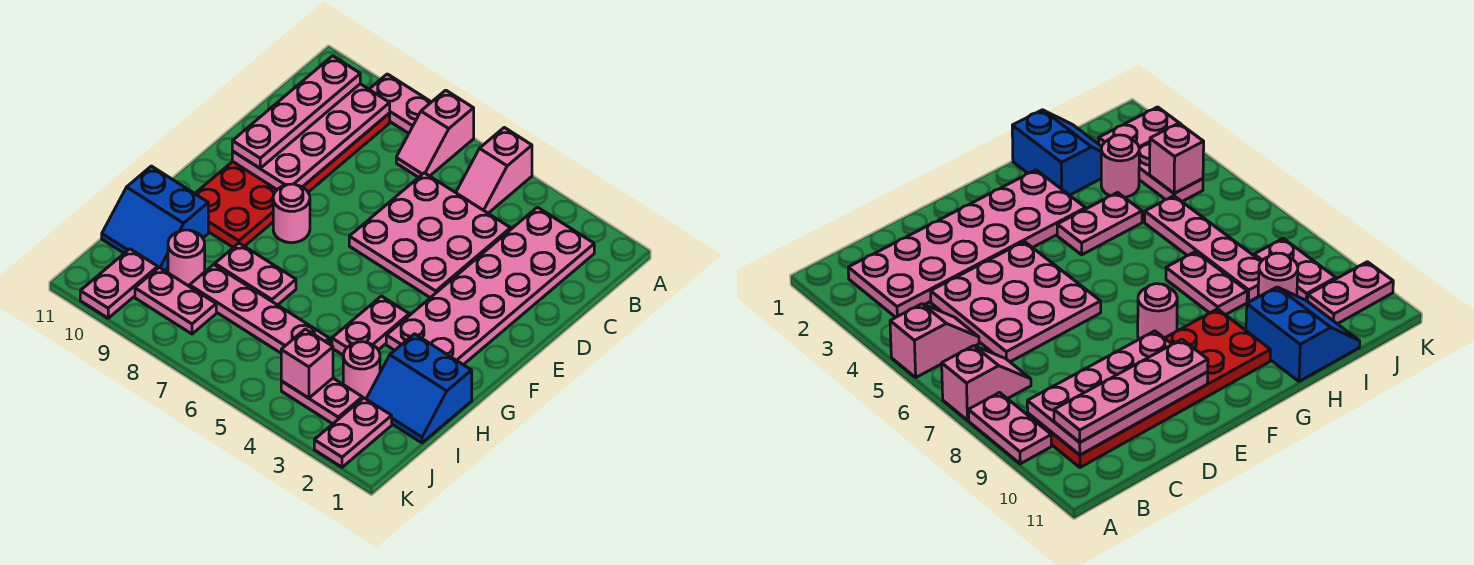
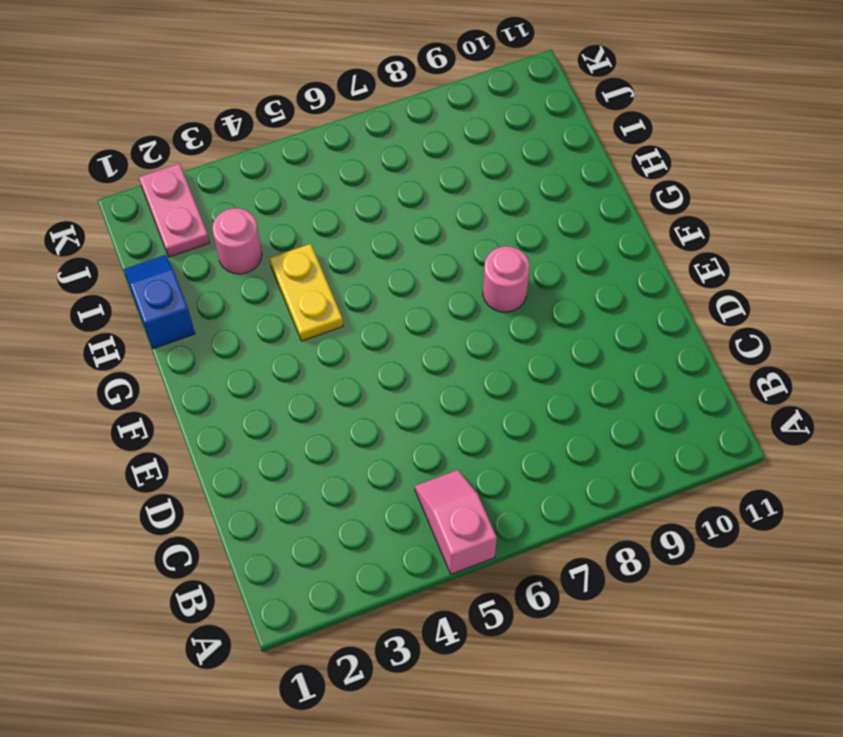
yellow plate G4:H4 level 1 -> pink plate G4:H4 level 1
blue slope H1:I1 level 1 top H -> blue slope H1:I2 level 1 top H
none -> pink slope A7:B7 level 1 top A
none -> pink plate A8:A9 level 1
none -> pink plate B2:G3 level 1

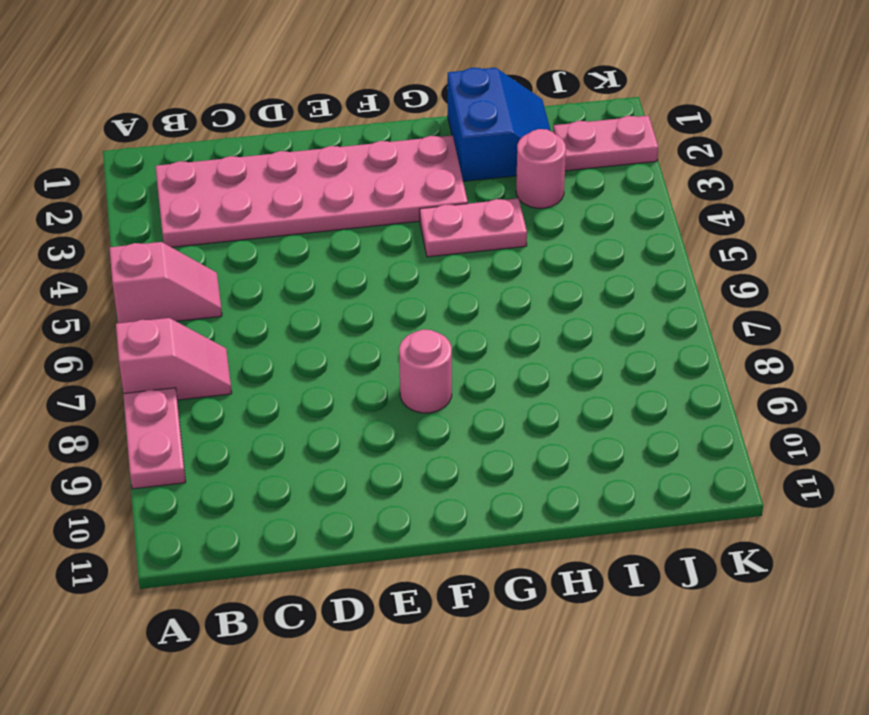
none -> red plate B9:G10 level 1
none -> pink plate C4:E6 level 1
none -> pink plate H7:H8 level 1

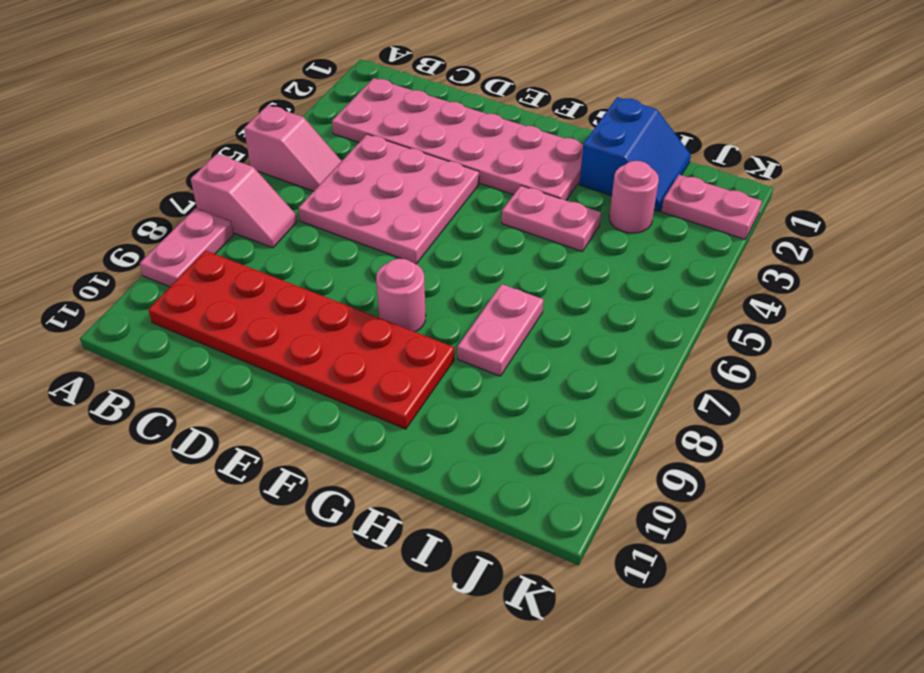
none -> blue slope H10:I11 level 1 top H
none -> pink plate I5:I8 level 1
none -> pink round brick I9 level 1

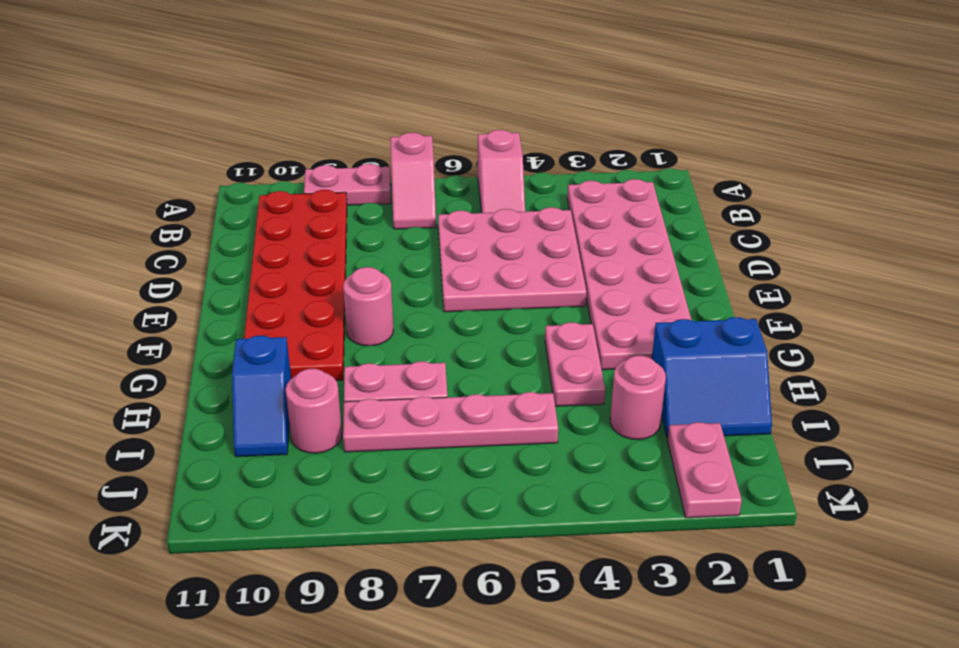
blue slope H10:I10 level 1 top H -> blue slope H10:I11 level 1 top H
none -> pink plate J3:J4 level 1
none -> pink plate J8:J9 level 1
none -> pink plate J10:K10 level 1

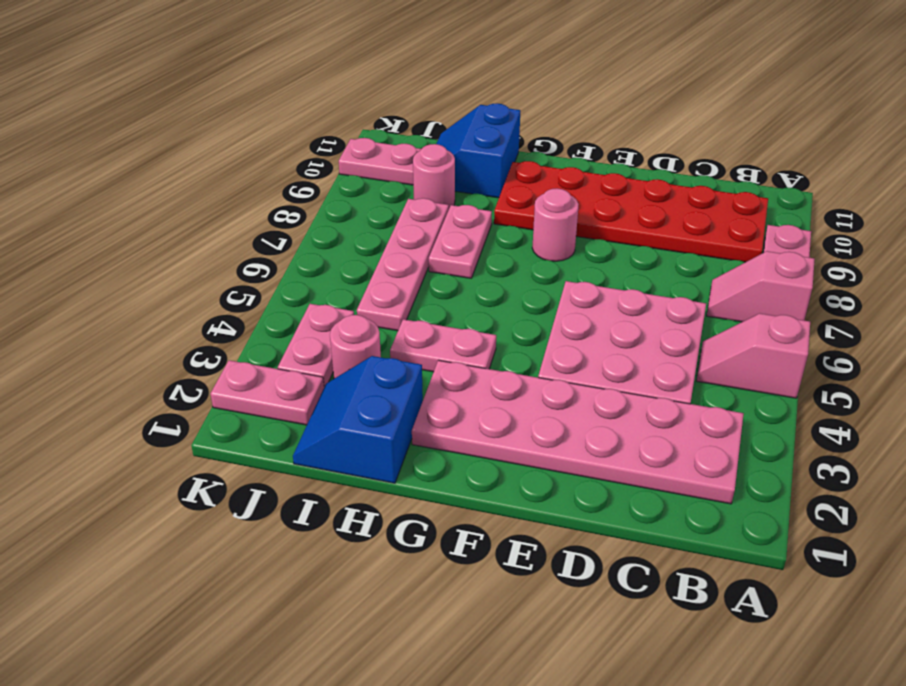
none -> pink plate J8:J9 level 1
none -> pink plate B9:E10 level 2
none -> pink brick J4 level 2

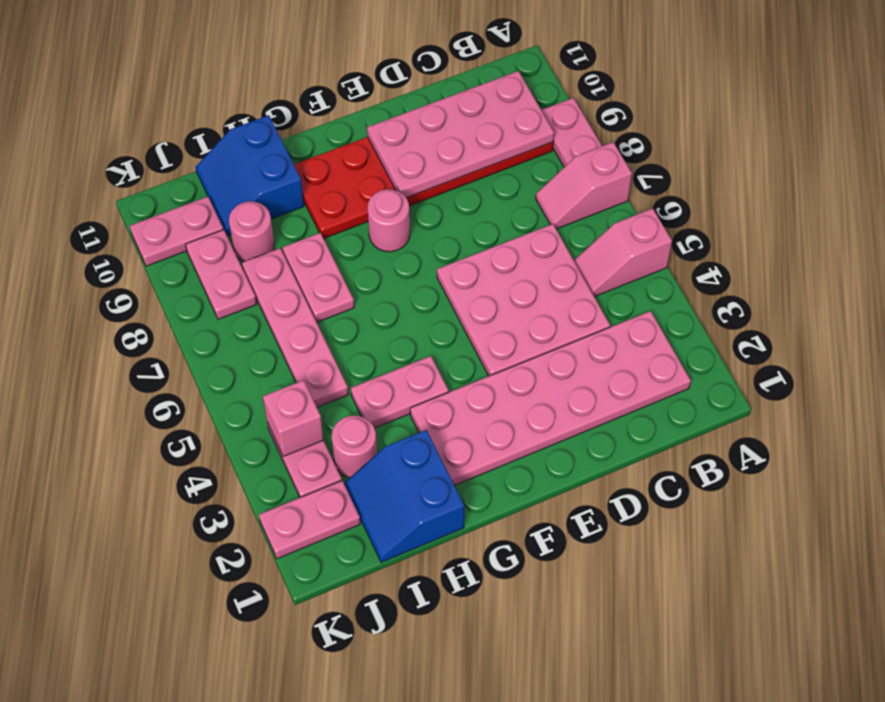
none -> pink plate B10:E10 level 3

